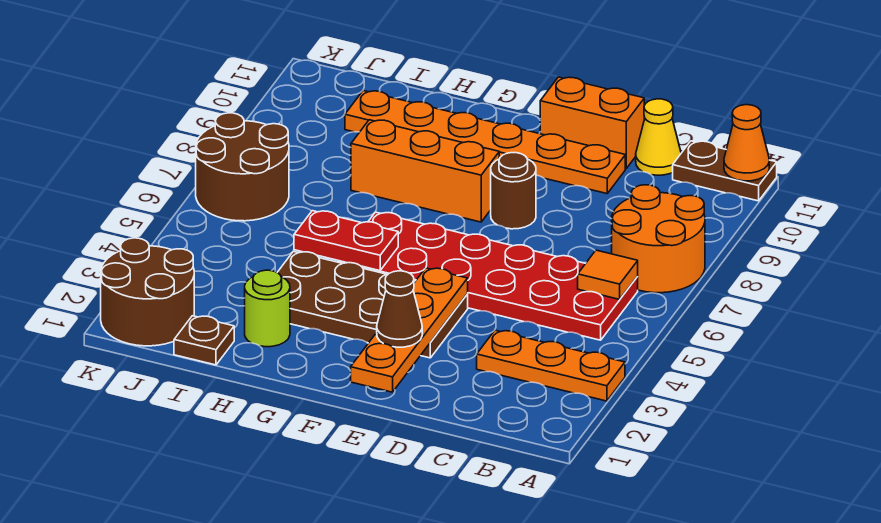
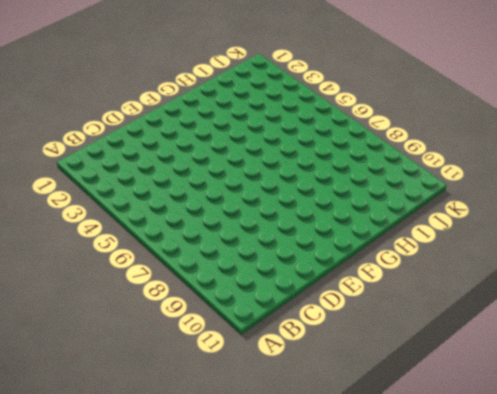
none -> orange plate A3:C3 level 1
none -> orange round brick A7:B8 level 1
none -> brown plate A11:B11 level 1

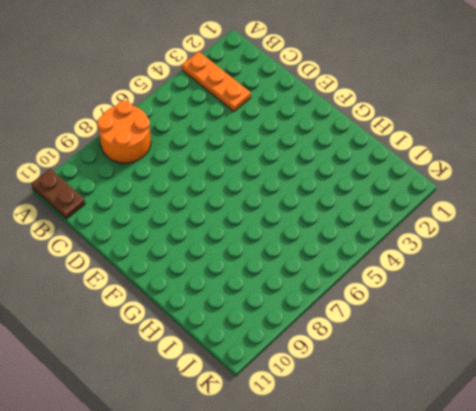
none -> red plate B5:G6 level 1
none -> yellow cone C11 level 1
none -> orange plate D10:I10 level 1

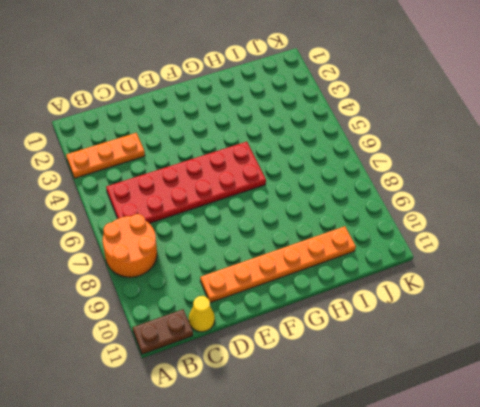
none -> orange brick D11:E11 level 1
none -> brown plate E3:H4 level 1
none -> brown round brick E8 level 1

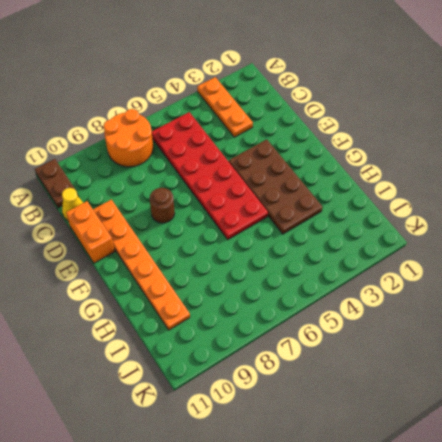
none -> orange brick F8:H8 level 1
none -> lime round brick H2 level 1
none -> brown plate I1 level 1

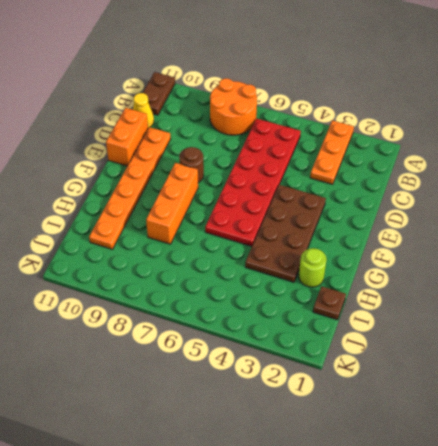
none -> brown round brick J1:K2 level 1
none -> brown round brick J6:K7 level 1
none -> orange cone A11 level 2

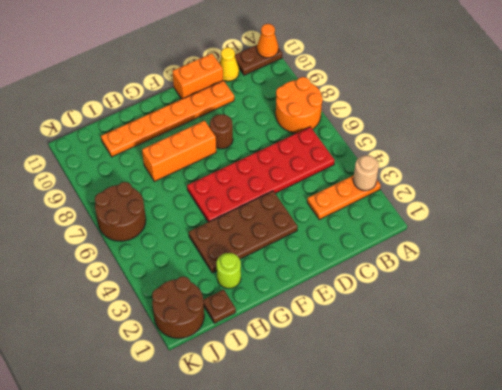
tan round brick A3 level 2 -> none
none -> orange tile B6 level 2
none -> orange plate E1:E4 level 2
none -> red plate G5:H5 level 2

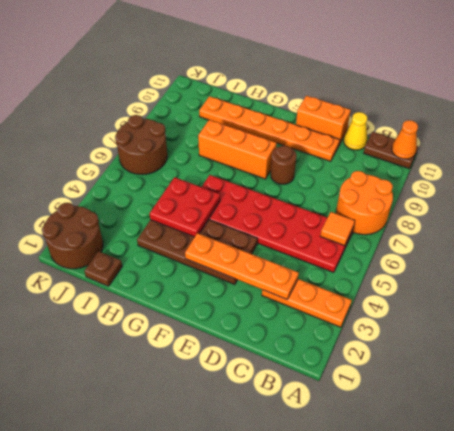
orange plate C3:F3 level 2 -> orange plate E1:E4 level 2
red plate G4:H5 level 2 -> red plate G5:H5 level 2
none -> lime round brick H2 level 1
none -> brown cone E2 level 3

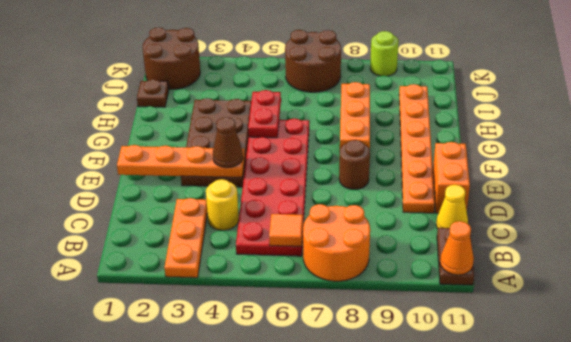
yellow round brick C4 level 1 -> none
brown cone E4 level 3 -> brown cone E2 level 3
lime round brick K9 level 1 -> lime round brick H2 level 1

